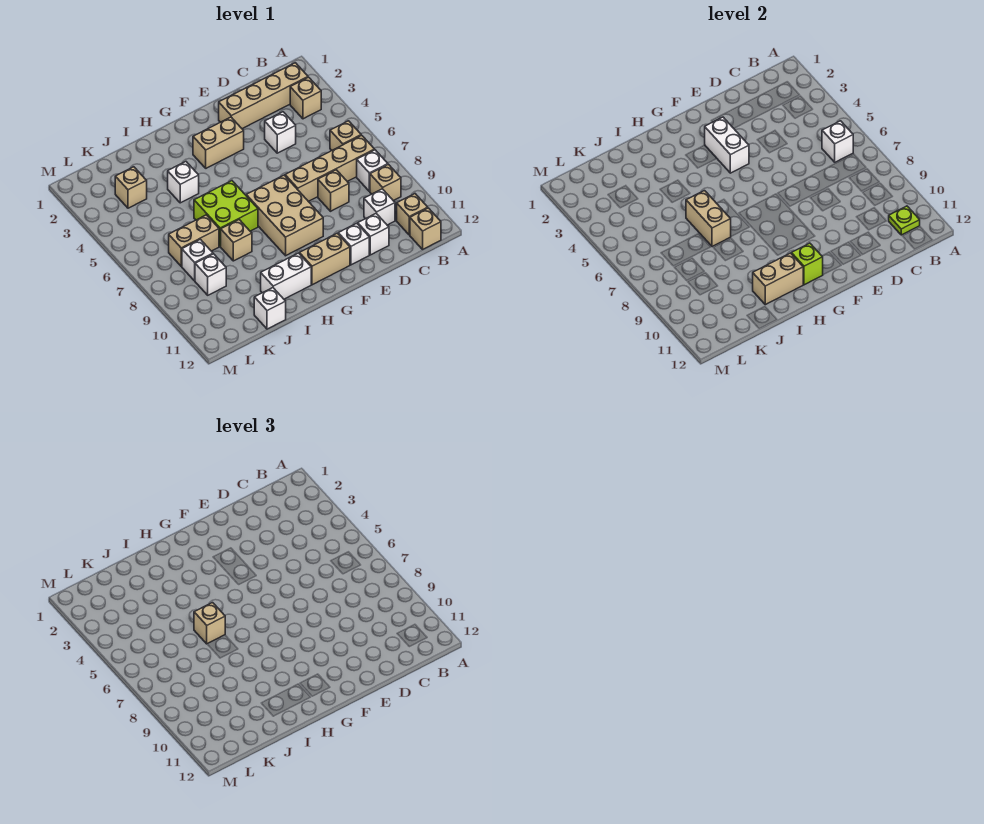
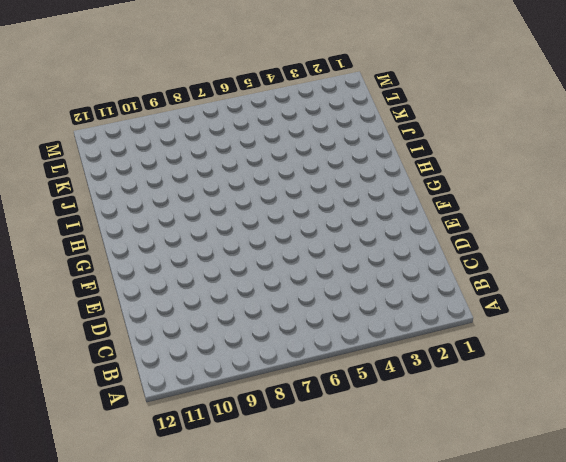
none -> tan brick B2:E2 level 1
none -> tan brick B3 level 1
none -> tan brick B6 level 1
none -> tan brick B7:E7 level 1

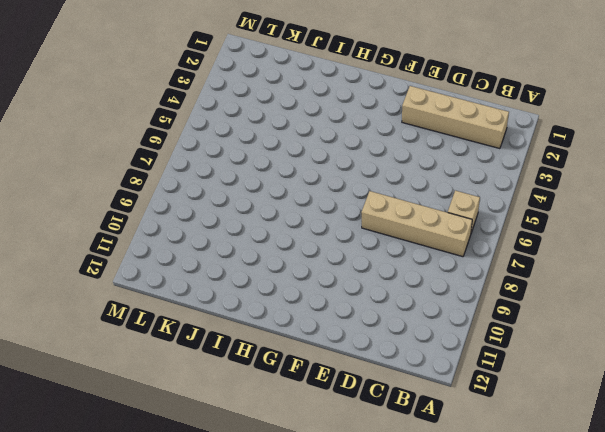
none -> tan brick B3 level 1
none -> white brick B8 level 1
none -> tan brick B9 level 1
none -> tan brick B11 level 1

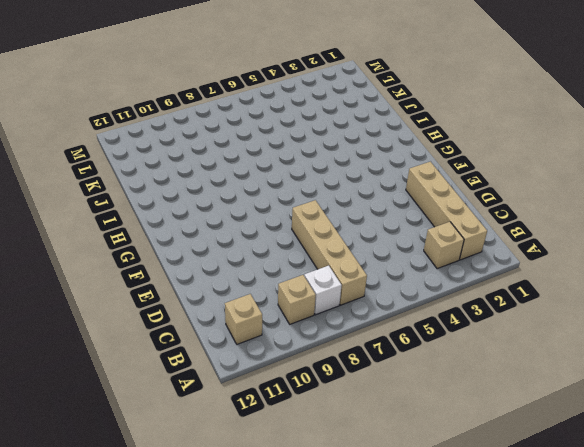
none -> tan brick B6 level 1
none -> tan brick B12 level 1
none -> white brick C10 level 1
none -> white brick D4 level 1

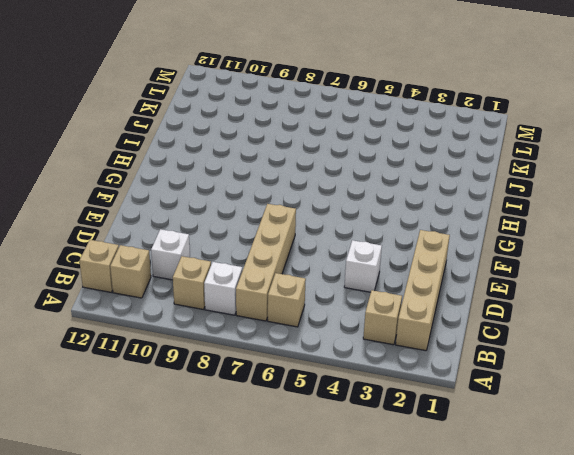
none -> tan brick D8 level 1
none -> white brick D11 level 1
none -> white brick E11 level 1
none -> tan brick F3:G3 level 1

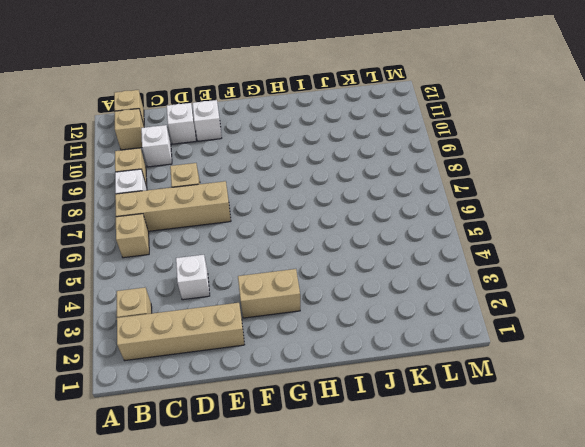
none -> tan brick F7:G9 level 1
none -> tan brick F11:G11 level 1
none -> lime brick H6:I7 level 1
none -> white brick H11:I11 level 1

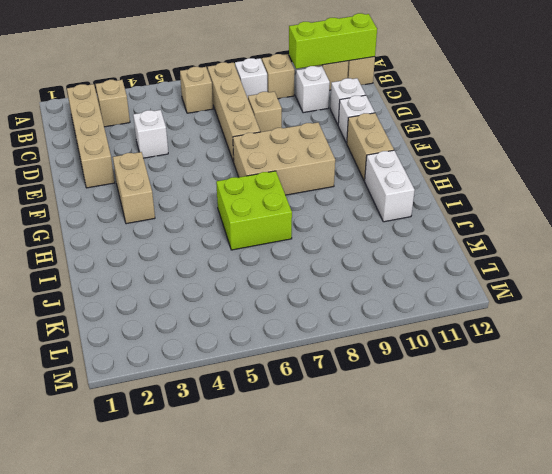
lime brick B10:B12 level 2 -> lime plate B11 level 2
none -> white brick I4 level 1
none -> tan brick I8 level 1
none -> tan brick J7:K7 level 1
none -> white brick J12 level 1

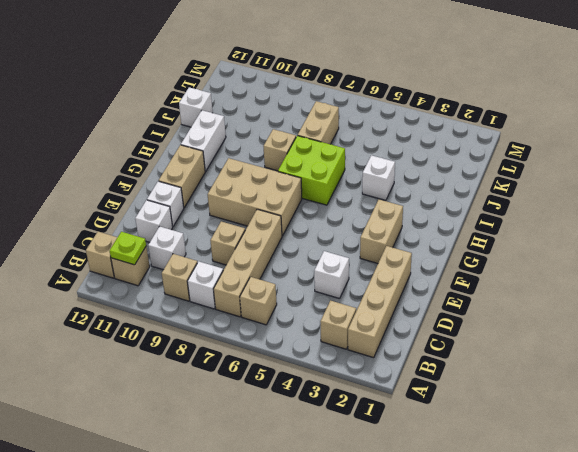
none -> tan brick K3 level 1
none -> white brick K8 level 1
none -> white brick K9 level 1
none -> white brick B6 level 2

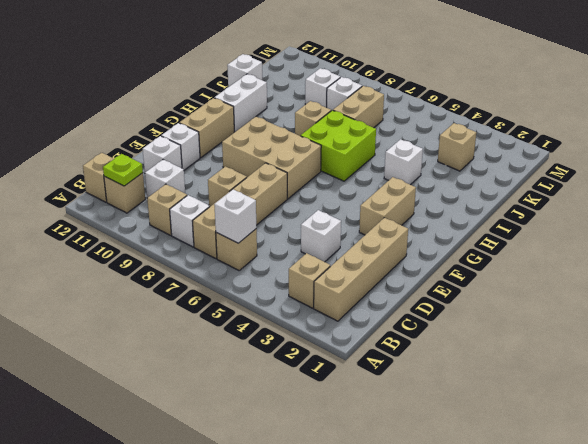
none -> white brick F3:F4 level 2
none -> lime brick G11 level 2
none -> tan brick H11:I11 level 2
none -> tan brick I6:I7 level 2

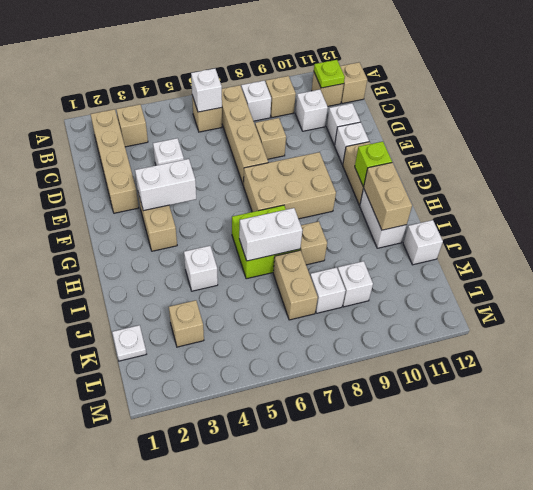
white brick I6:I7 level 2 -> tan brick I6:I7 level 2
white plate K1 level 1 -> none
none -> tan brick I6 level 3

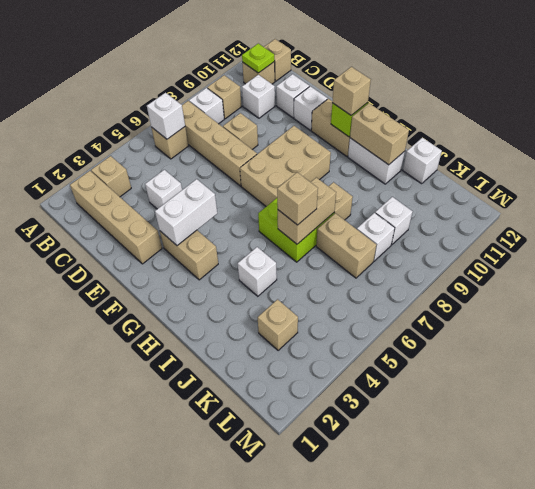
tan brick G11 level 3 -> none

